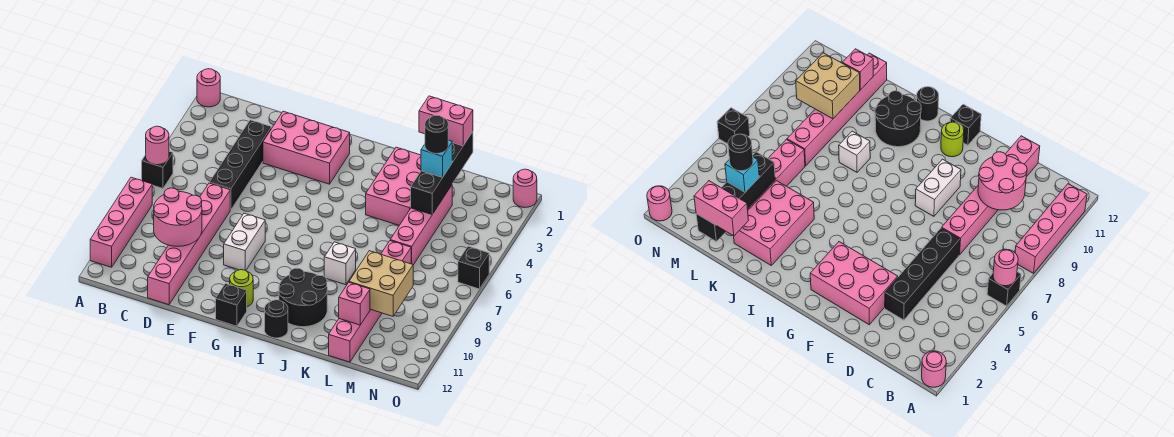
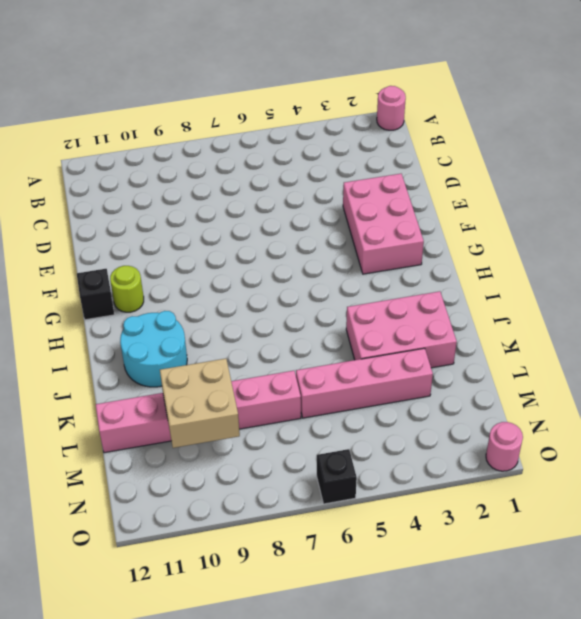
cyan round brick I10:J11 level 1 -> black round brick I10:J11 level 1
none -> black brick A6 level 1
none -> pink brick A8:A11 level 1
none -> black brick D3:D6 level 1

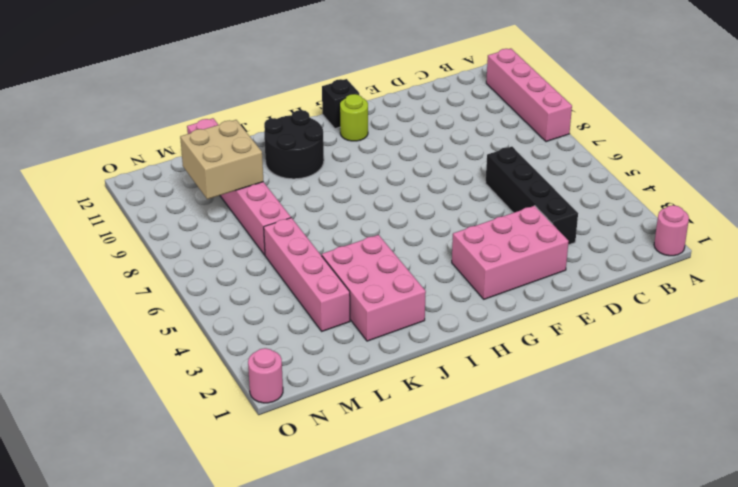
none -> black brick A6 level 1
none -> pink brick D7:D12 level 1
none -> white brick F8:F9 level 1

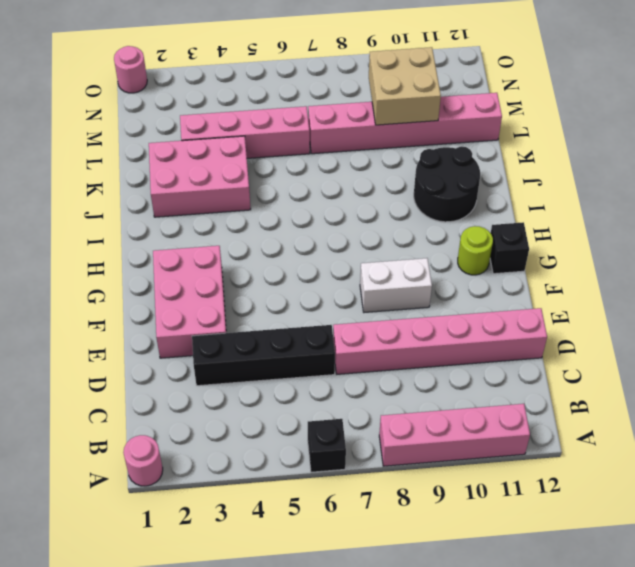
none -> black round brick I12 level 1
none -> white brick J8 level 1
none -> black brick O6 level 1

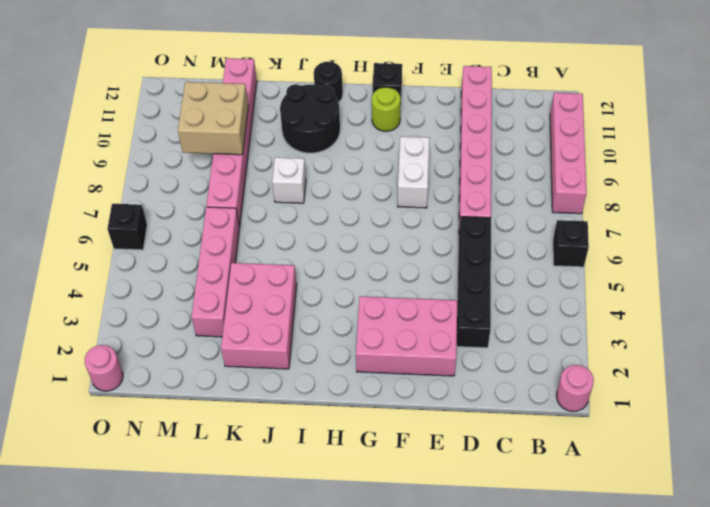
none -> pink round brick A6 level 2
none -> pink round brick C9:D10 level 2
none -> black brick L1:L4 level 2

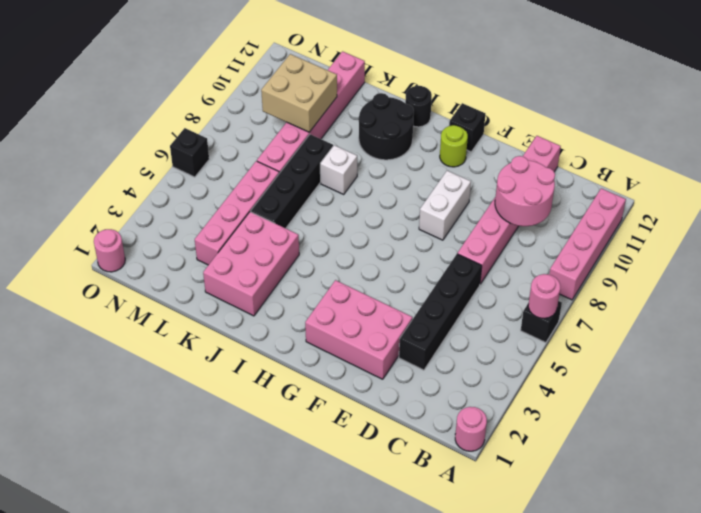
black brick K5:K8 level 1 -> black brick L1:L4 level 2
none -> pink brick L11 level 2
none -> pink brick K1:L1 level 3
none -> cyan brick L3 level 3

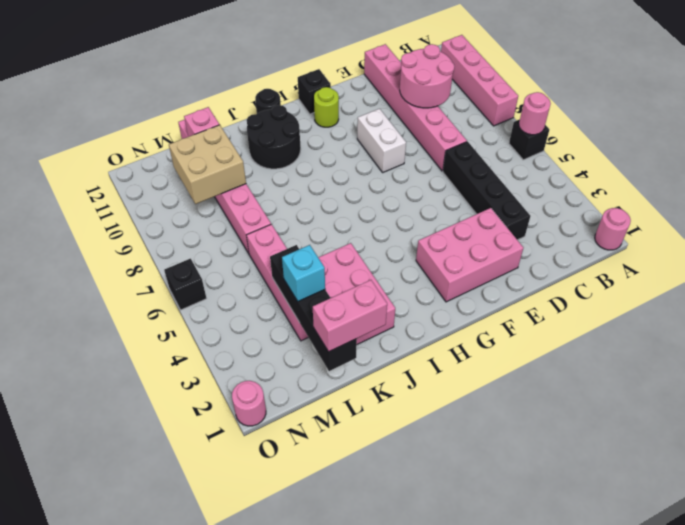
none -> white brick J8 level 1
none -> black round brick L3 level 4

